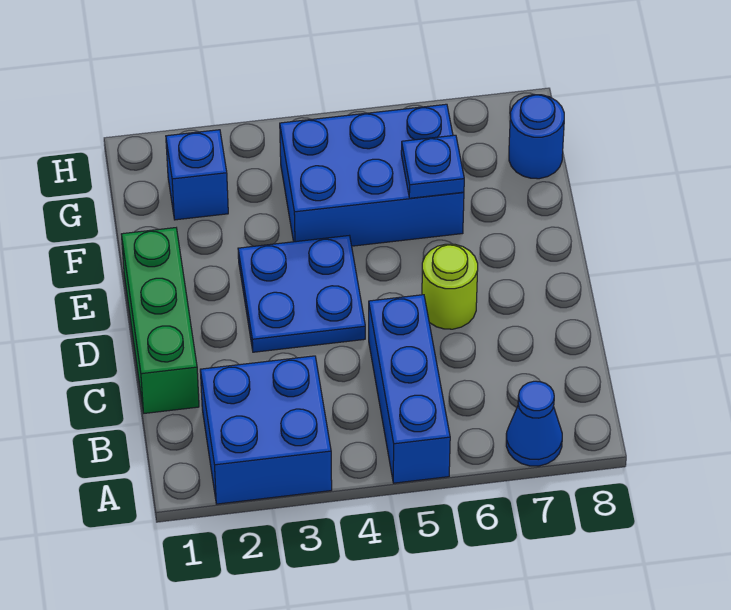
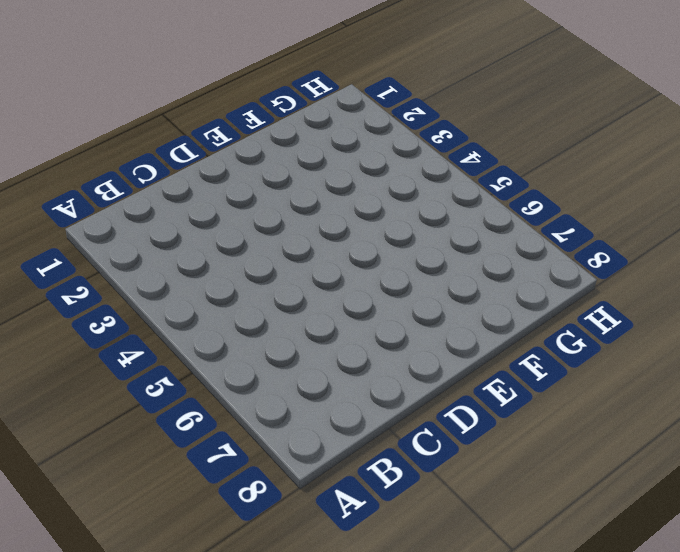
none -> blue brick A2:B3 level 1
none -> blue brick A5:C5 level 1

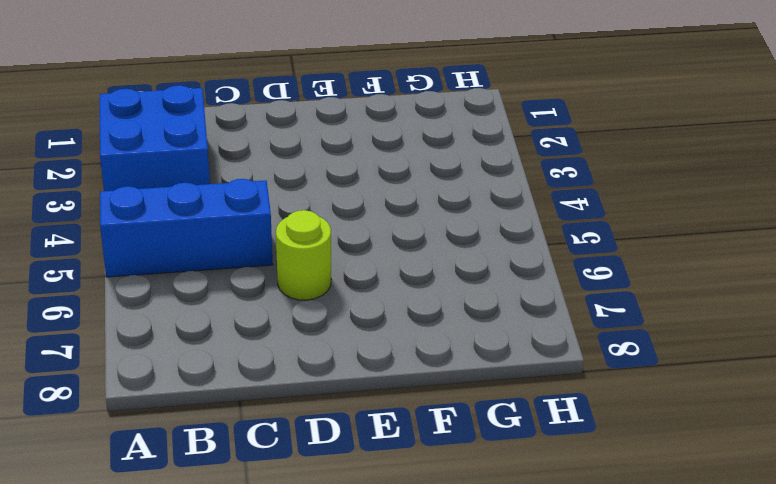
none -> blue cone A7 level 1
none -> green brick C1:E1 level 1

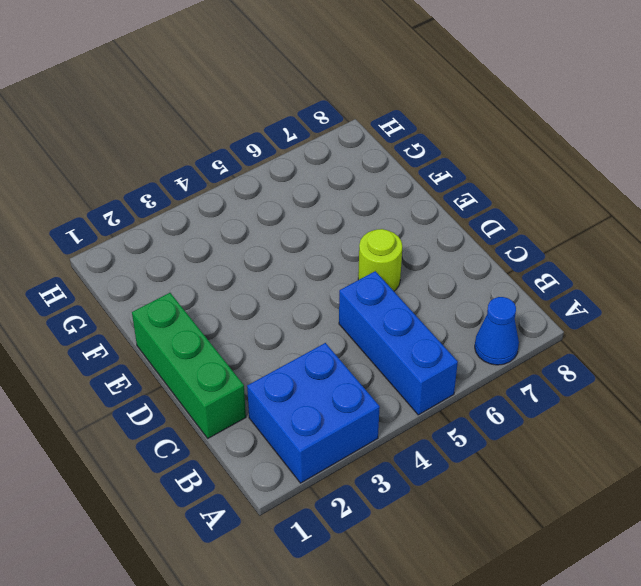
none -> blue plate D3:E4 level 1
none -> blue brick F4:G6 level 1

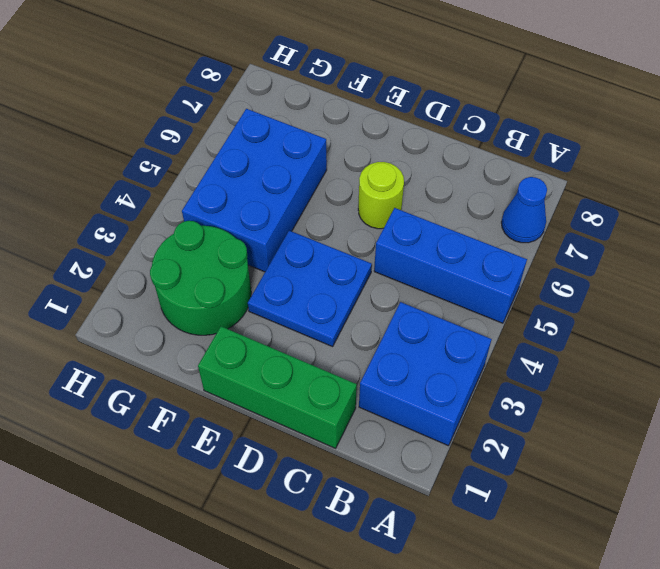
green round brick F2:G3 level 1 -> blue brick G2 level 1
none -> blue round brick G8 level 1
none -> blue plate F6 level 2

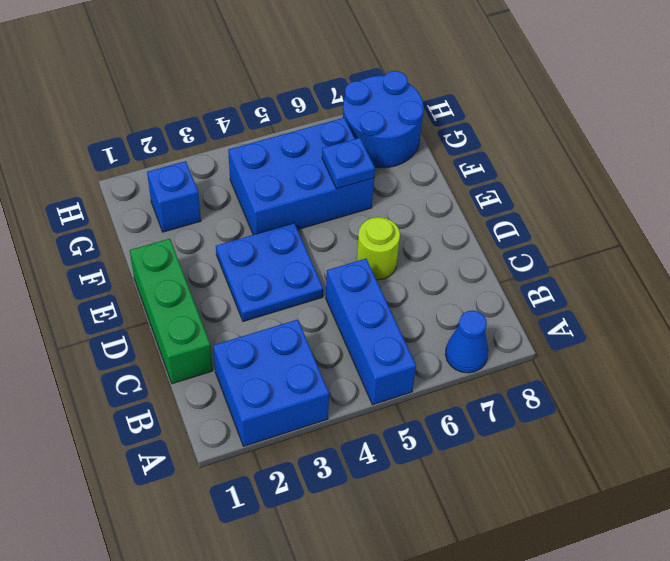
blue round brick G7:H8 level 1 -> blue round brick G8 level 1

